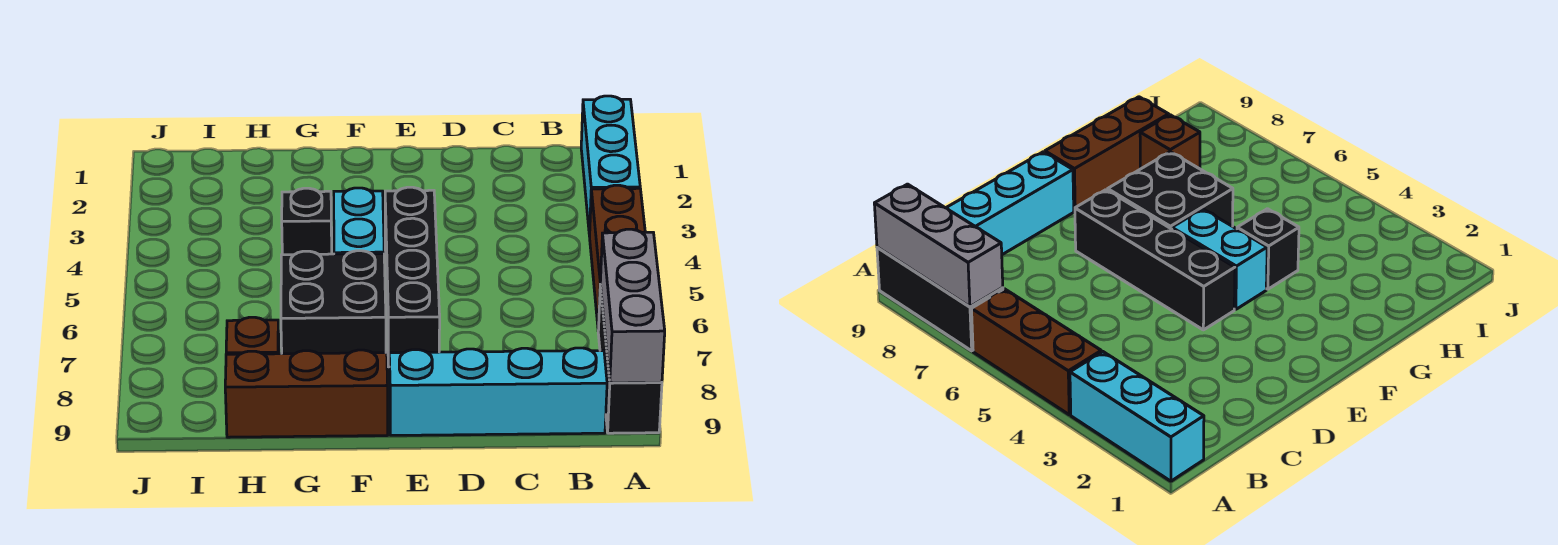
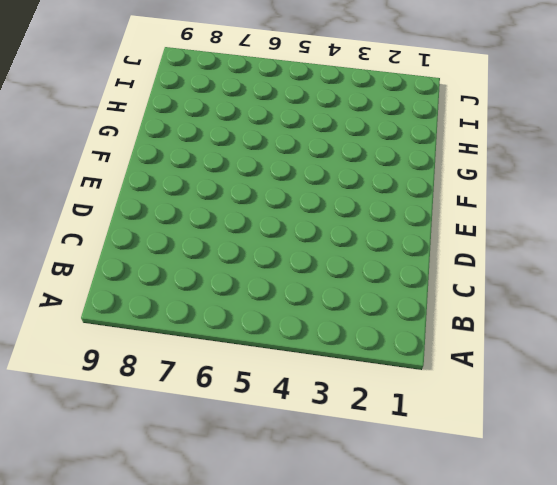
none -> cyan brick A1:A3 level 1
none -> brown brick A4:A6 level 1

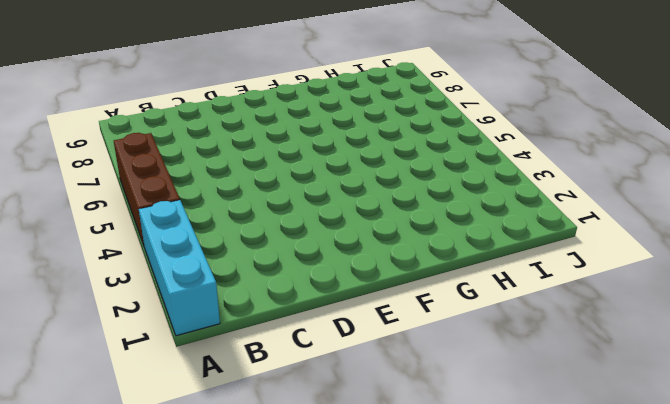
none -> black brick A7:A9 level 1
none -> cyan brick B9:E9 level 1

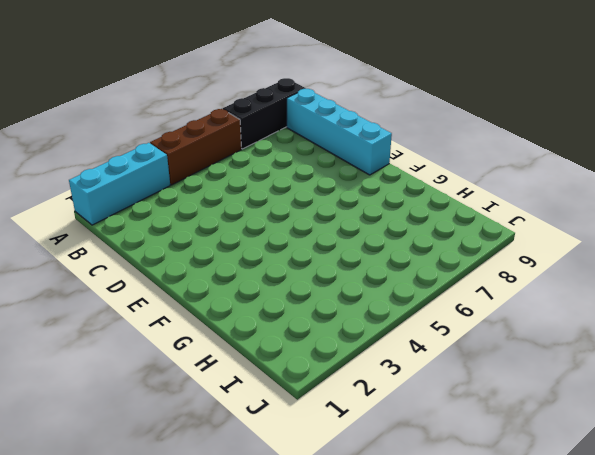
none -> black brick E4:E7 level 1
none -> cyan brick F4:F5 level 1

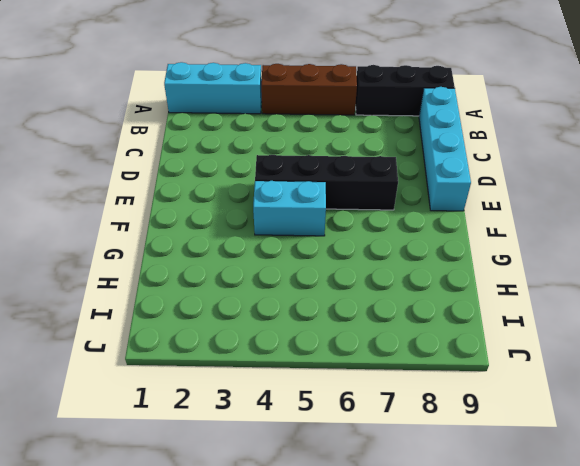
none -> black brick F6:G7 level 1
none -> brown brick F9:H9 level 1

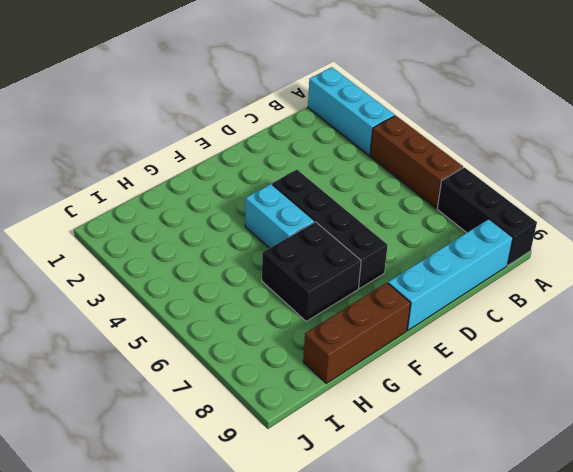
none -> black brick G4 level 1
none -> brown brick H8 level 1

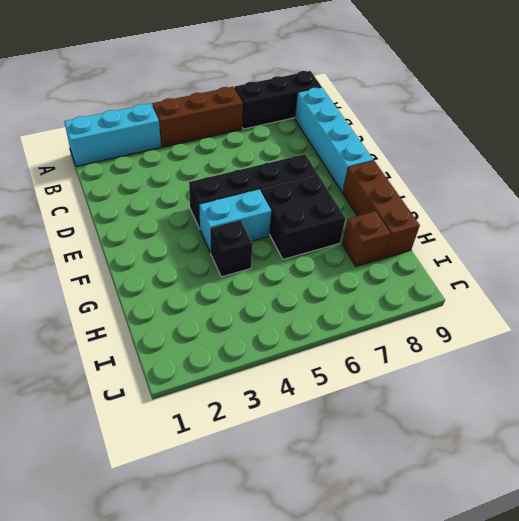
none -> grey brick A7:A9 level 2

